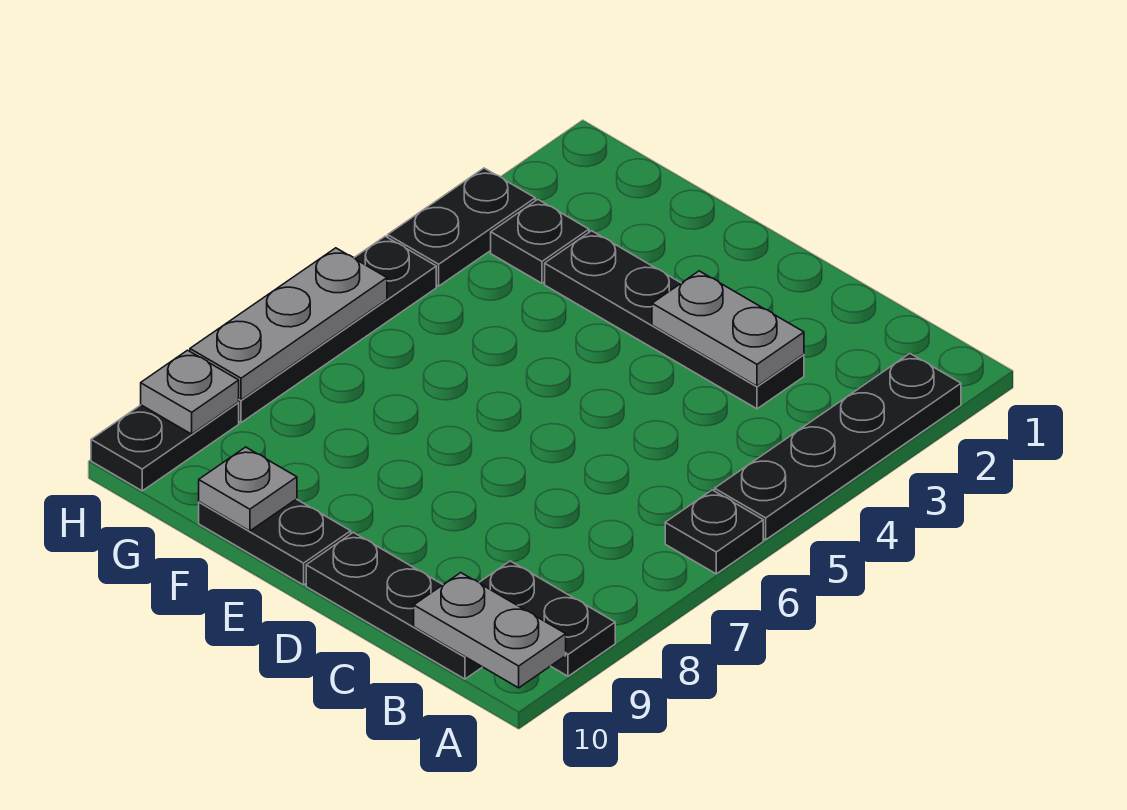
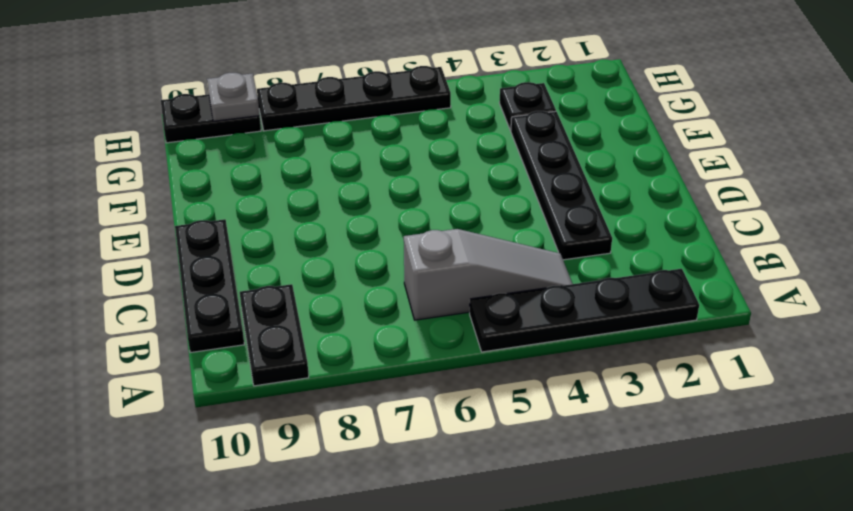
grey slope B4:B6 level 1 top 6 -> none
none -> black plate A6 level 1
none -> black plate E10:F10 level 1
none -> black plate H3:H4 level 1

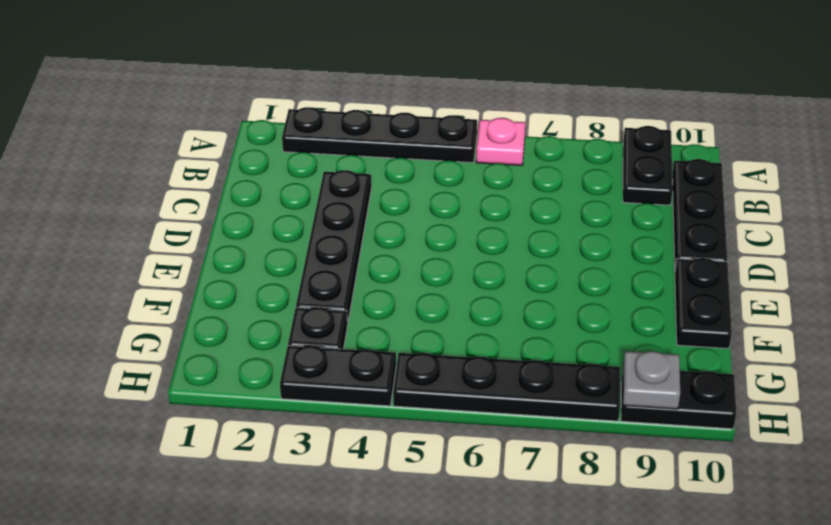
pink plate A6 level 1 -> black plate A6 level 1
none -> grey plate A10:B10 level 2
none -> grey plate C3:D3 level 2
none -> grey plate F10 level 2

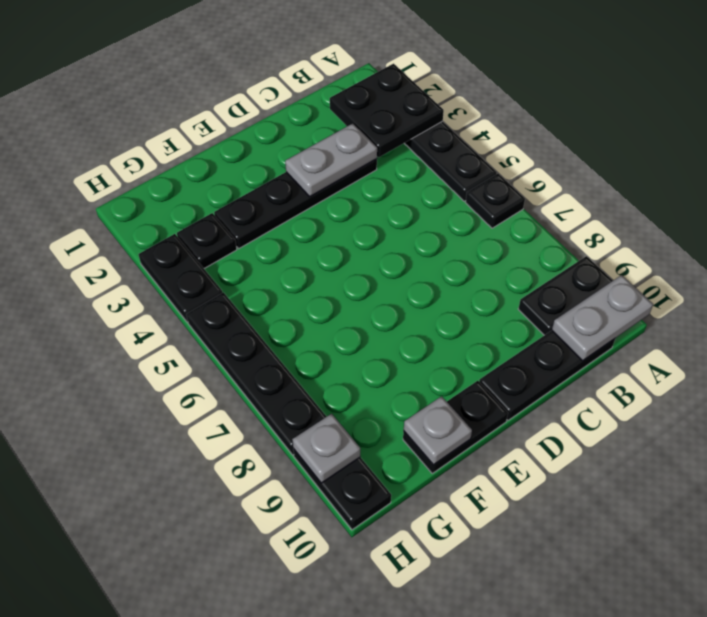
black plate A2:B3 level 2 -> none
none -> grey plate H6:H8 level 2

